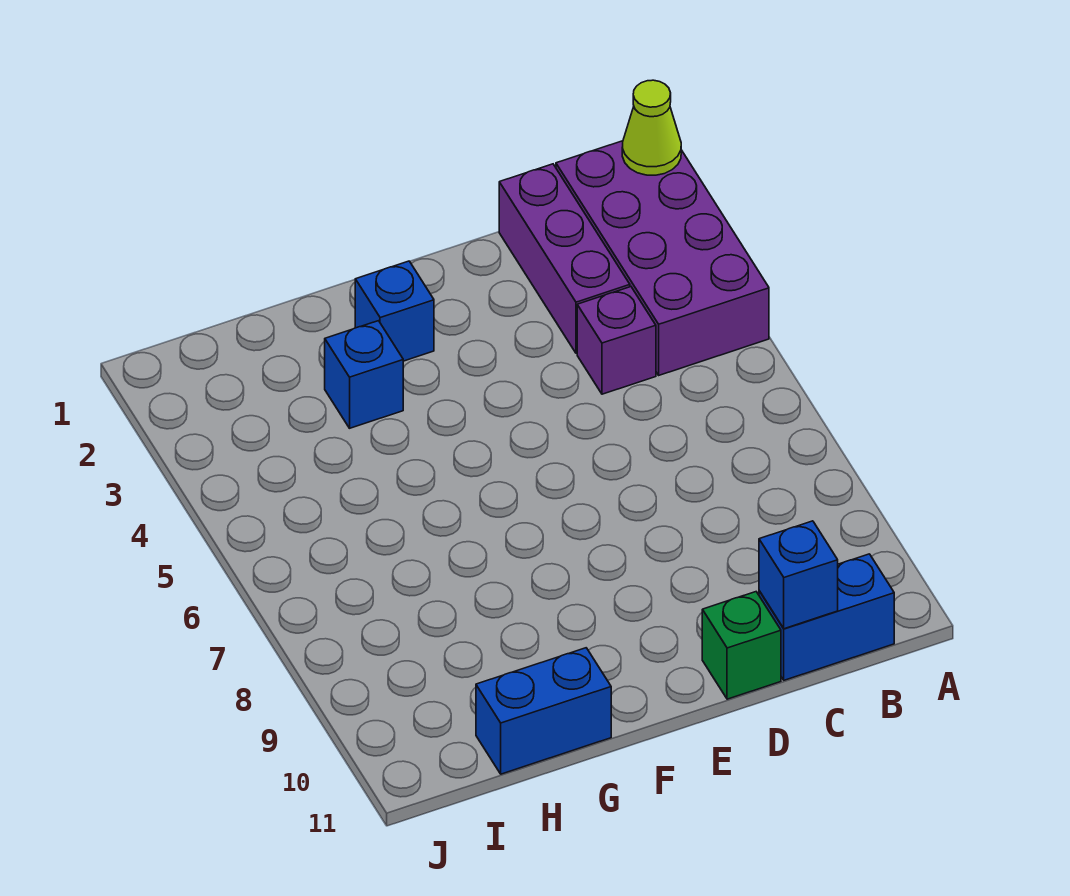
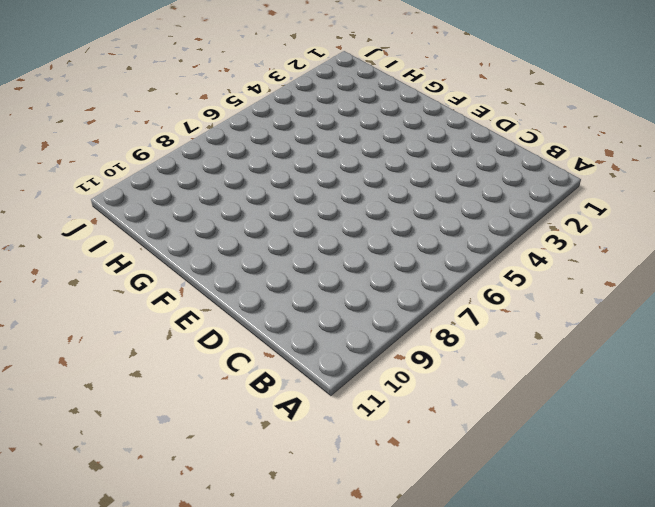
none -> purple brick A1:B4 level 1
none -> blue brick B11:C11 level 1

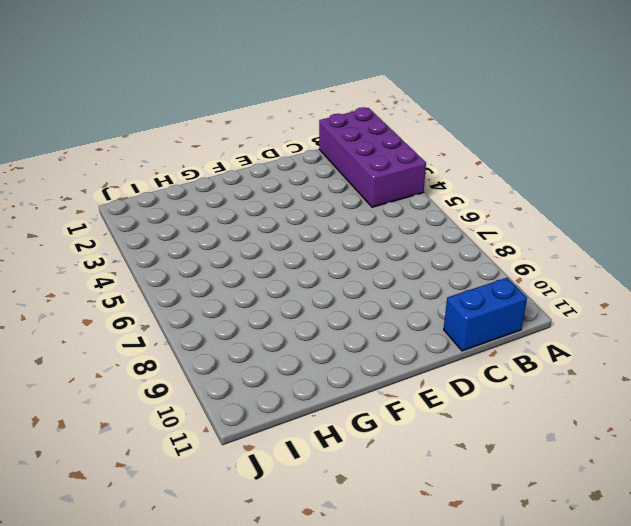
none -> purple brick C1:C3 level 1
none -> purple brick C4 level 1

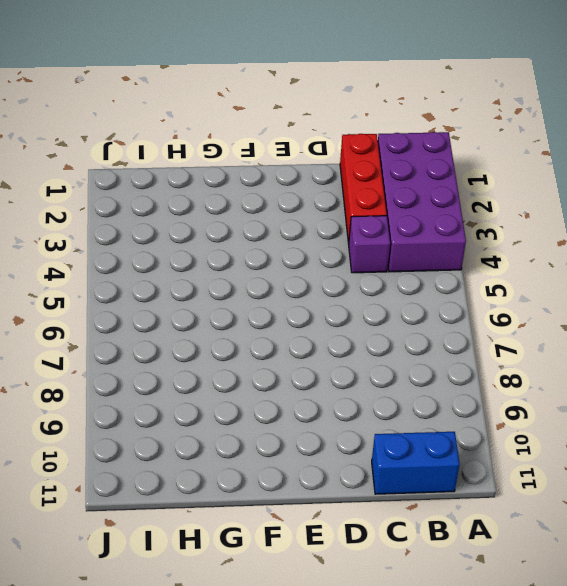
red brick C1:C3 level 1 -> purple brick C1:C3 level 1
none -> green brick D11 level 1
none -> blue brick F2 level 1

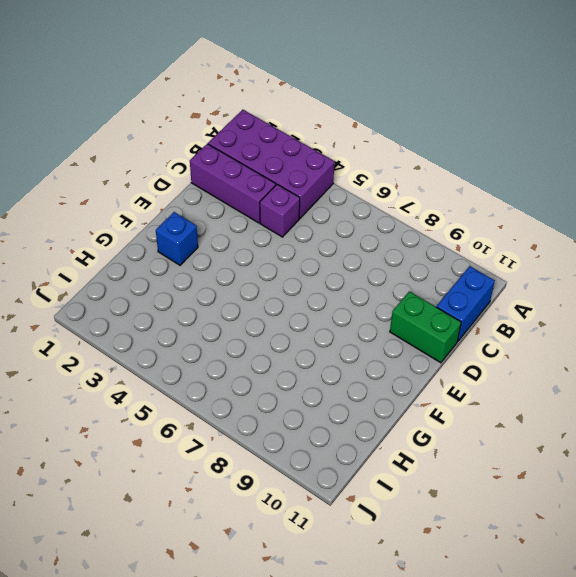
green brick D10:D11 level 1 -> green brick D11 level 1
none -> blue brick G3 level 1
none -> blue brick G11:H11 level 1

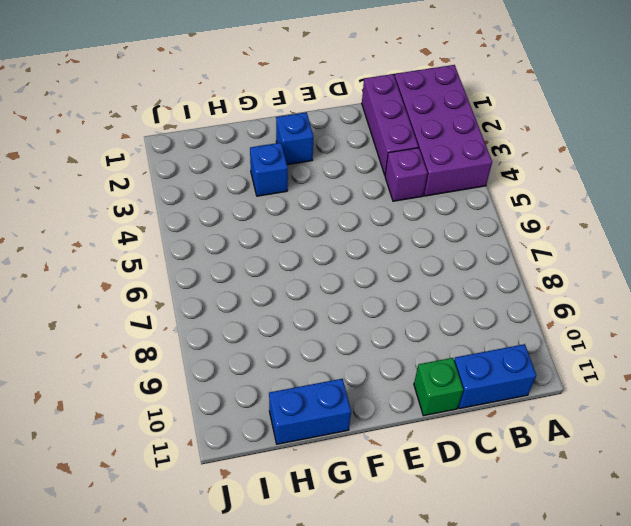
none -> lime cone A1 level 2
none -> blue brick C11 level 2

